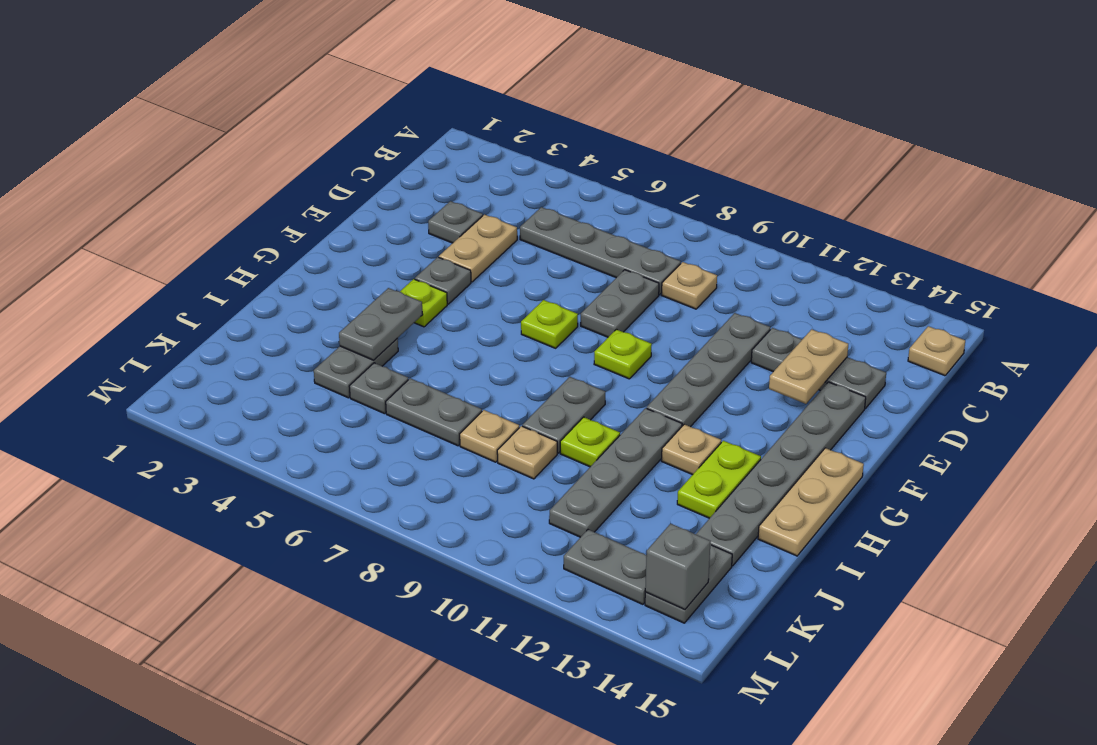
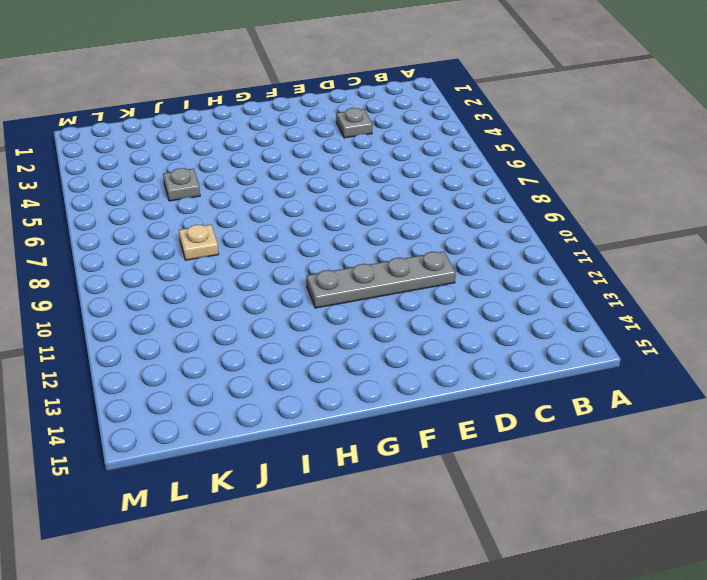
none -> tan plate B15 level 1
none -> grey plate C5:C8 level 1
none -> tan plate C9 level 1

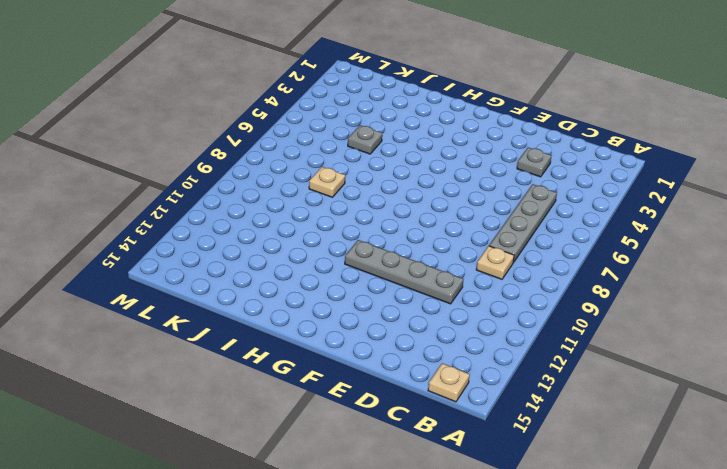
none -> tan plate D4:E4 level 1
none -> grey plate D8:E8 level 1
none -> grey plate D12:D14 level 1

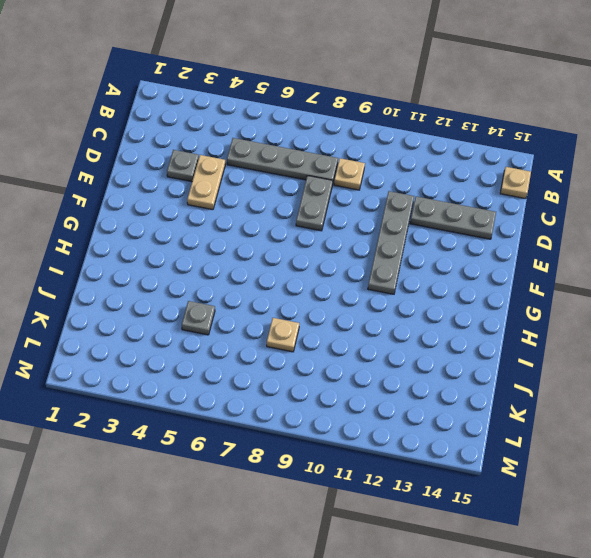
none -> grey plate E14:J14 level 1
none -> grey plate F4 level 1
none -> lime plate F7 level 1

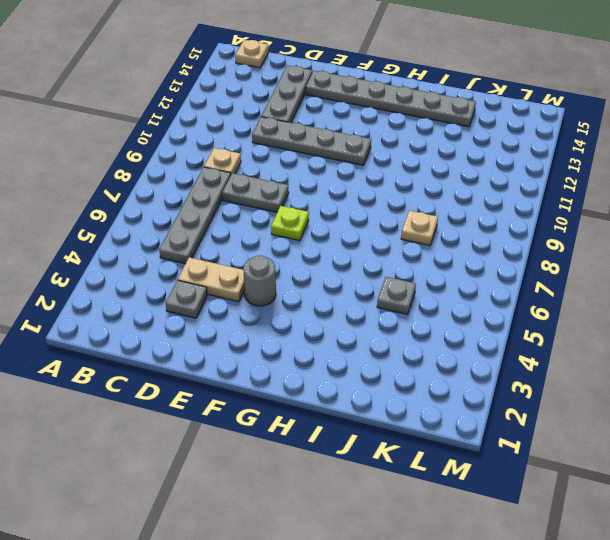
grey round brick F4 level 1 -> grey plate F4 level 1
none -> lime plate F9 level 1
none -> lime plate G4 level 1
none -> tan plate G15:I15 level 1

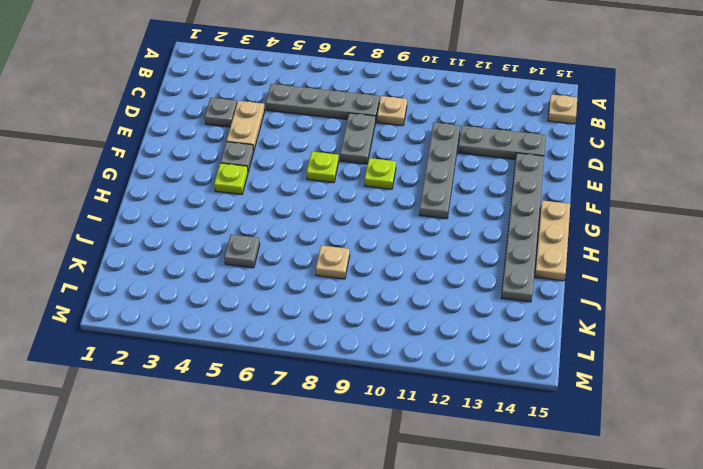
none -> grey plate H9:I9 level 1
none -> grey plate H11:K11 level 1
none -> tan plate H12 level 1

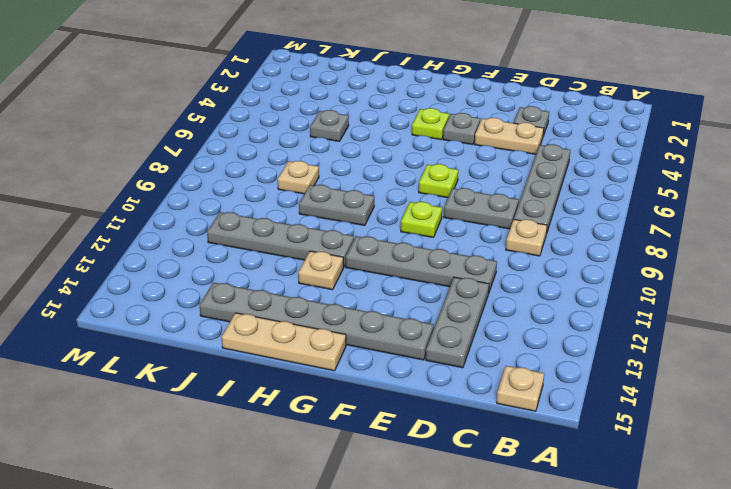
none -> lime plate H13:I13 level 1
none -> grey plate I4:J4 level 1
none -> lime plate I10 level 1

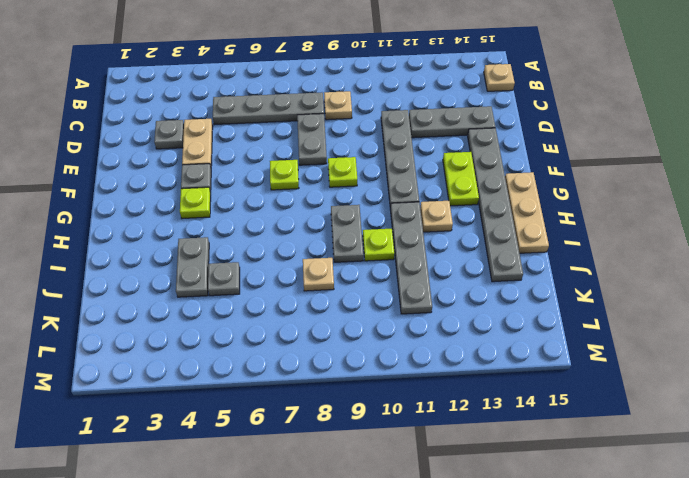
lime plate F13:G13 level 1 -> lime plate H13:I13 level 1
none -> grey plate J6:J7 level 1
none -> tan plate J9 level 1
none -> grey plate K14:L14 level 1

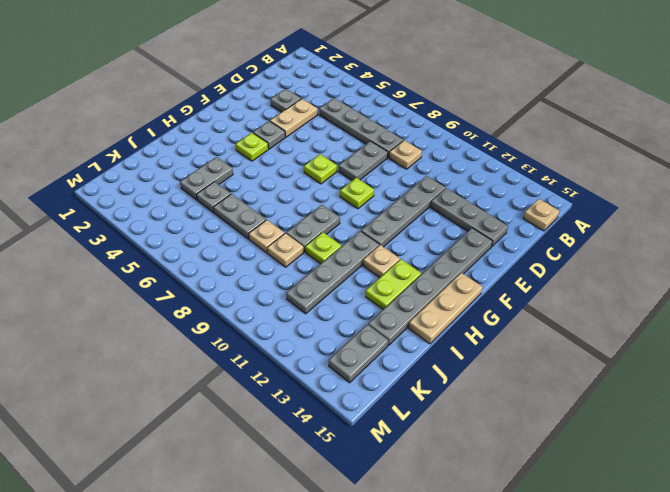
none -> grey plate L12:L13 level 1
none -> tan plate D13:E13 level 2
none -> grey plate H4:I4 level 2

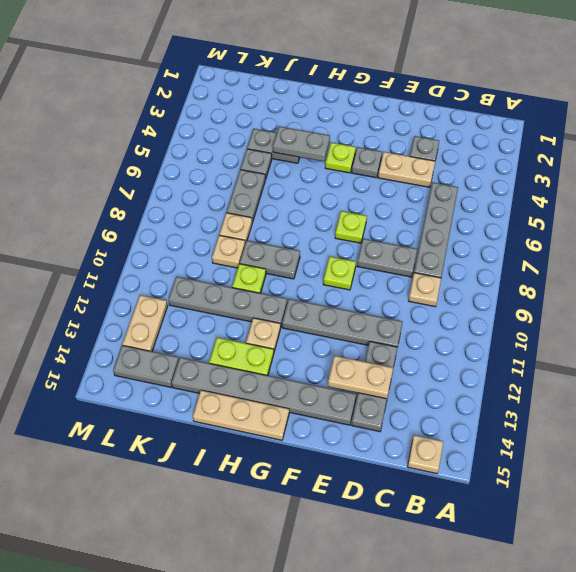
tan plate L12:L13 level 1 -> grey plate L12:L13 level 1
none -> grey brick L14 level 2

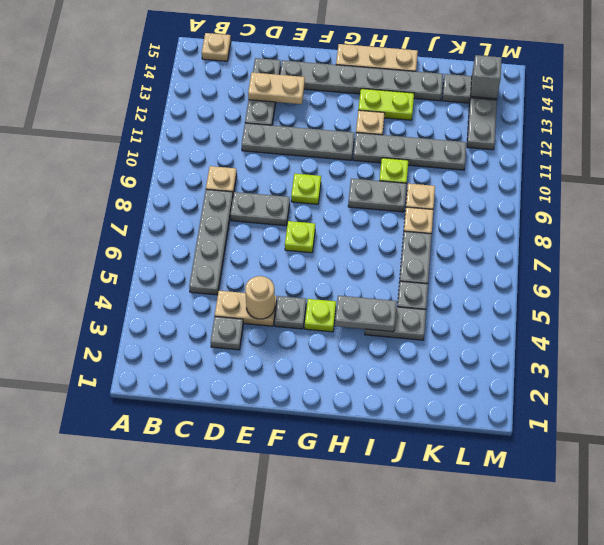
tan round brick E4 level 2 -> none

